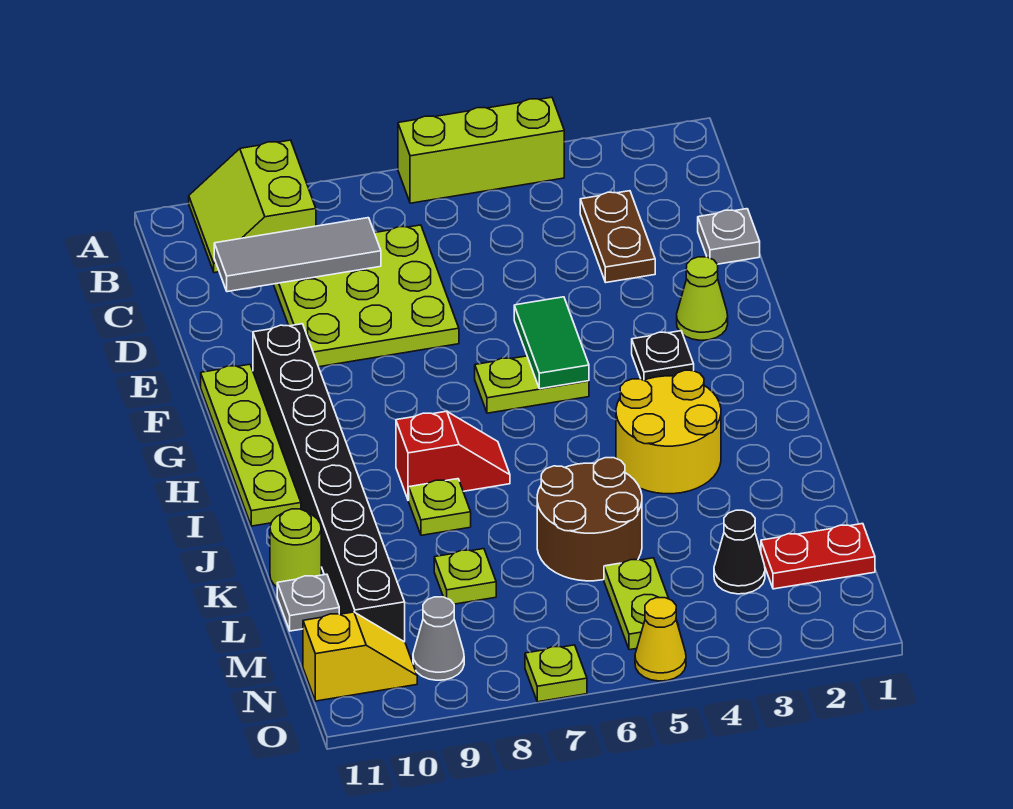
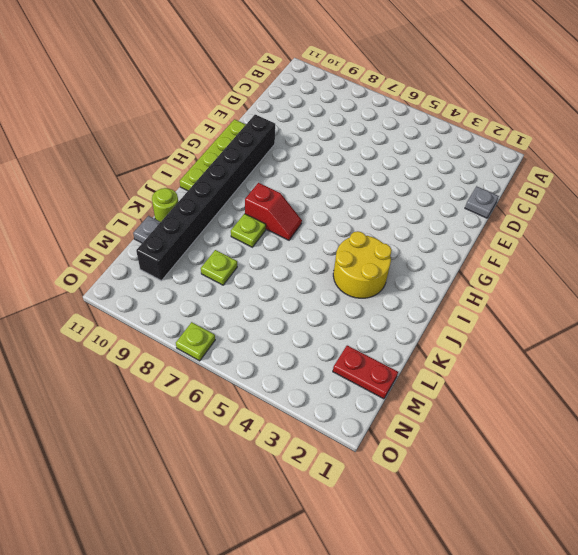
none -> lime brick A4:A6 level 1
none -> lime slope A9:B10 level 1 top 9
none -> brown plate C3:D3 level 1

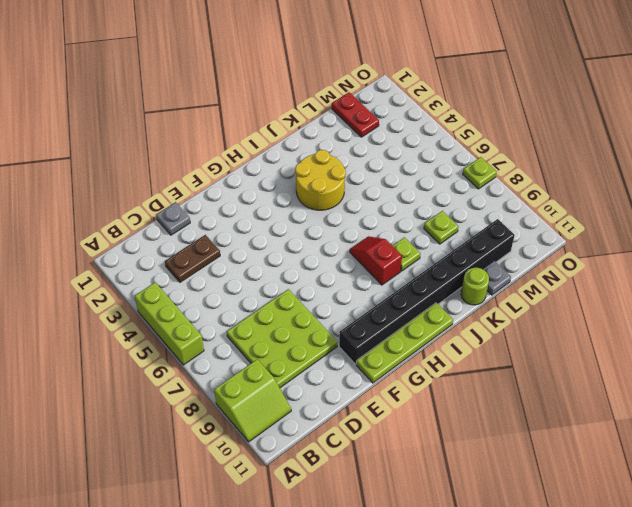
none -> lime cone F2 level 1
none -> black plate G3 level 1
none -> lime plate G5:G6 level 1

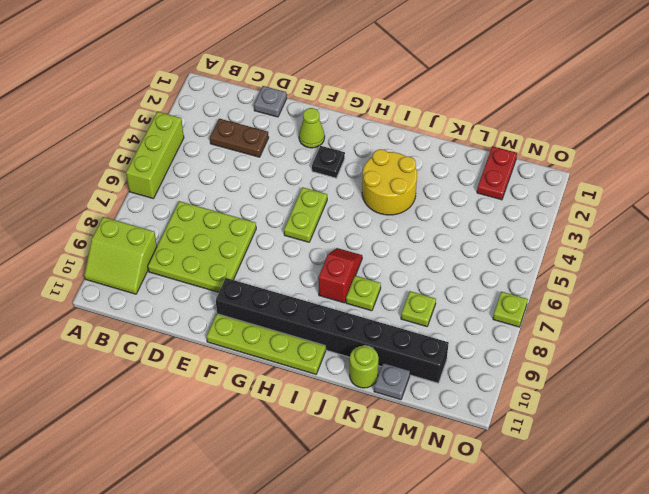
none -> brown round brick K5:L6 level 1
none -> black cone M3 level 1
none -> lime plate M5:N5 level 1

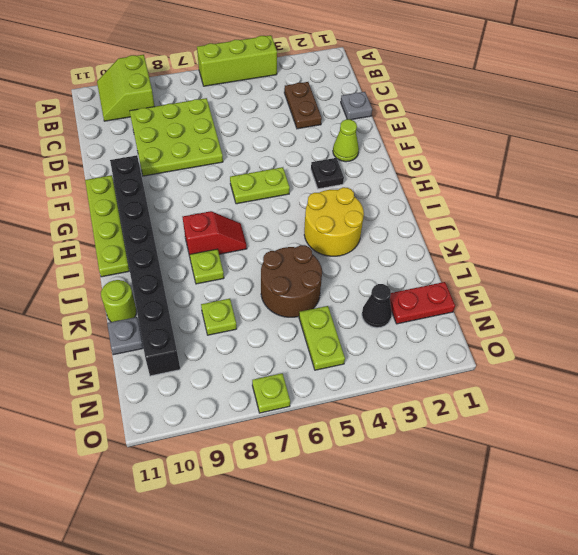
none -> grey cone N9 level 1
none -> yellow slope N10:N11 level 1 top 11
none -> yellow cone O5 level 1

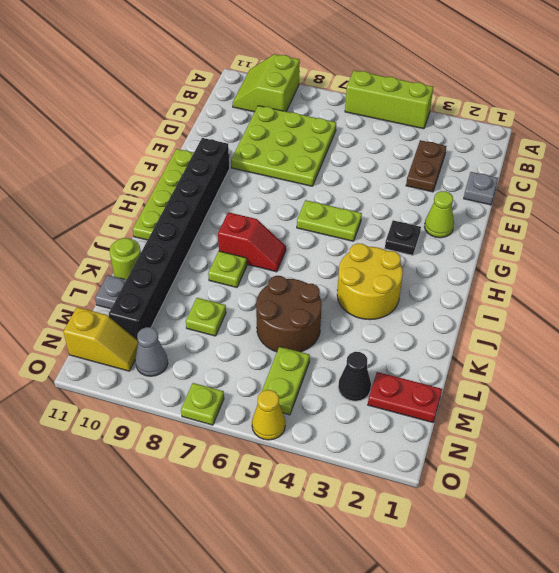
none -> grey tile C8:C10 level 2
none -> green tile F5:G5 level 2

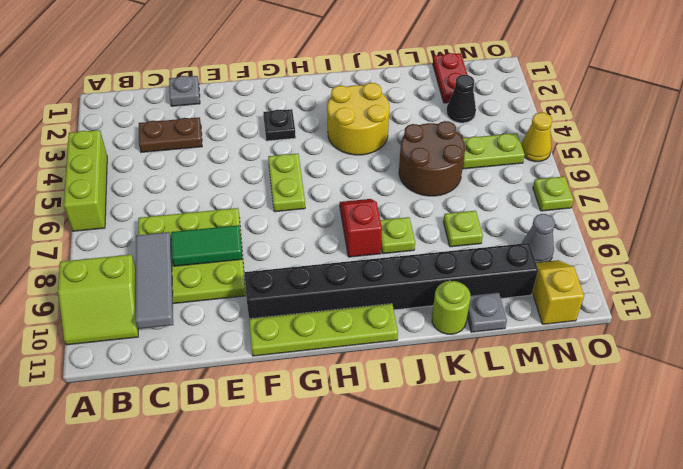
green tile D8:E8 level 2 -> green tile F5:G5 level 2
none -> lime cone F2 level 1

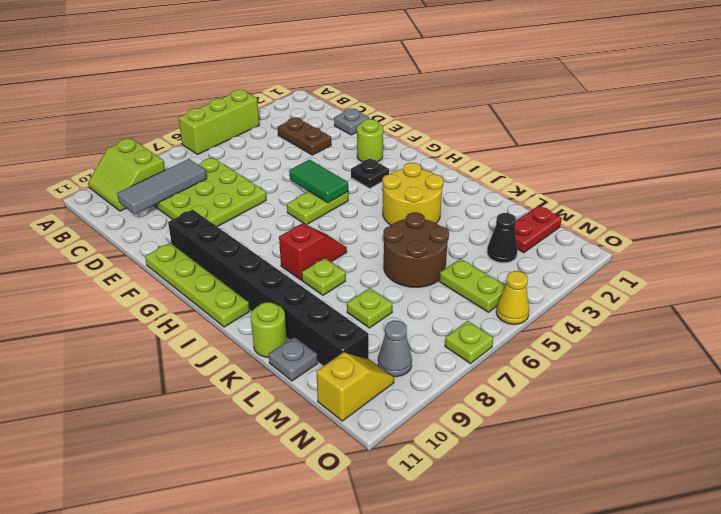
lime round brick F2 level 1 -> lime cone F2 level 1

